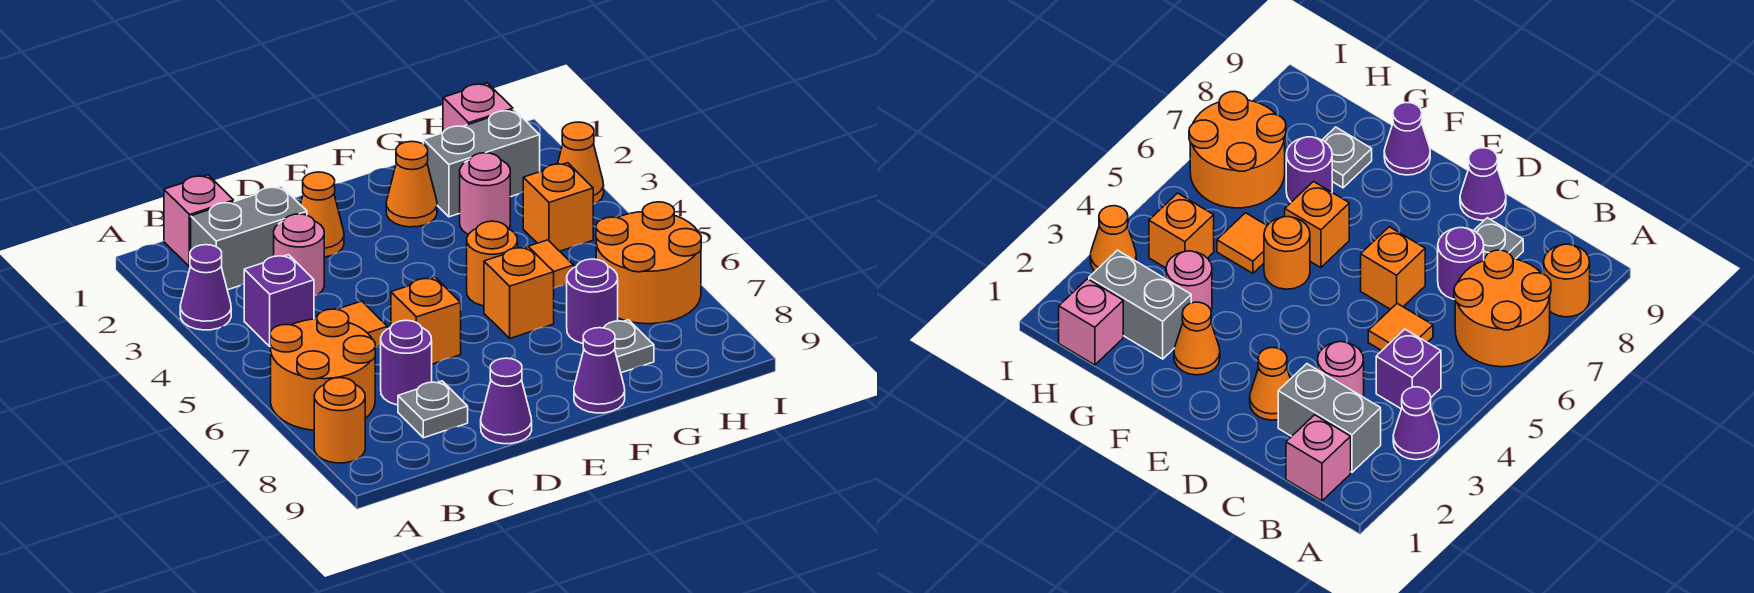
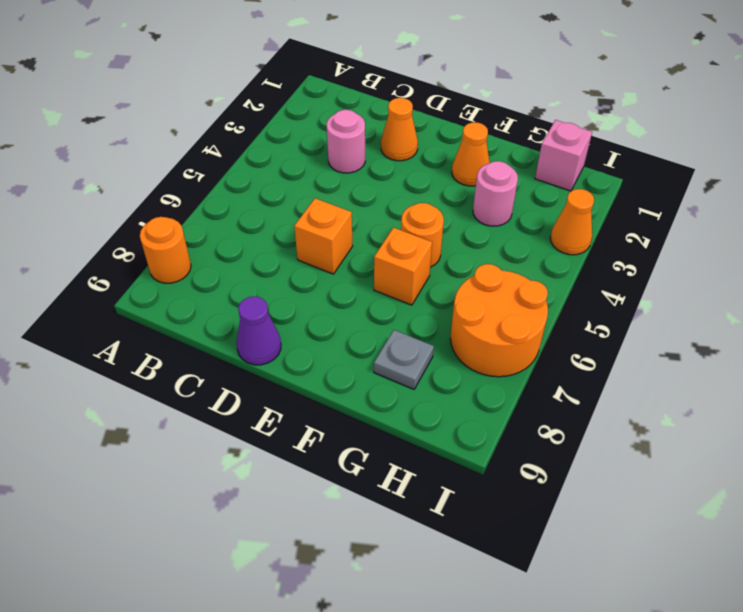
none -> purple cone A3 level 1
none -> orange round brick A6:B7 level 1
none -> pink brick B1 level 1

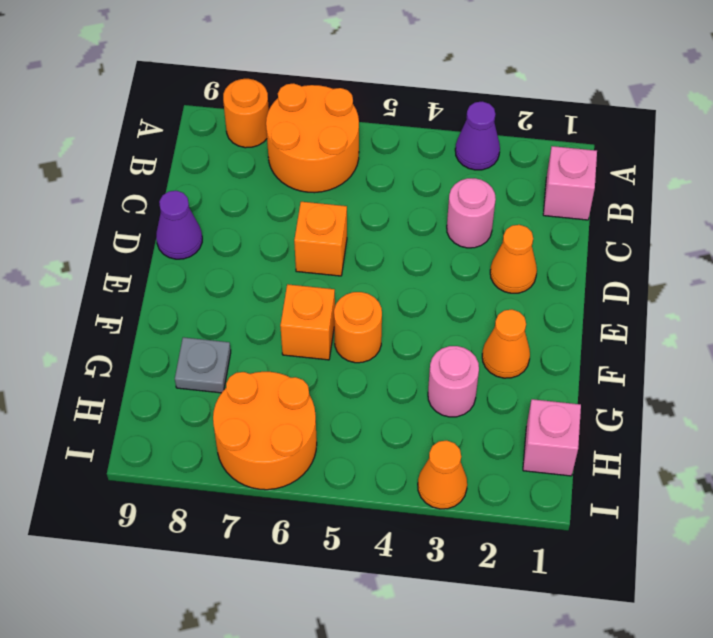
none -> grey brick B2:C2 level 1
none -> purple brick B4 level 1
none -> orange tile C5 level 1

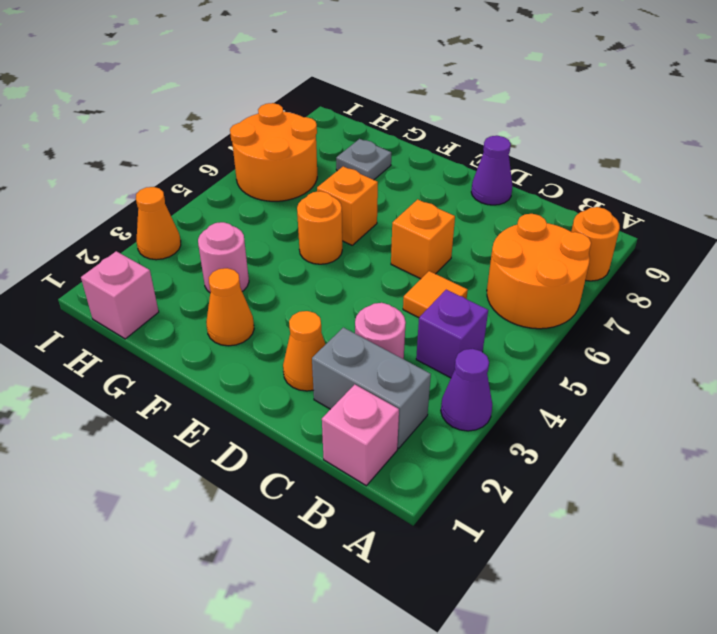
none -> purple round brick C7 level 1
none -> grey plate C8 level 1
none -> purple cone F9 level 1

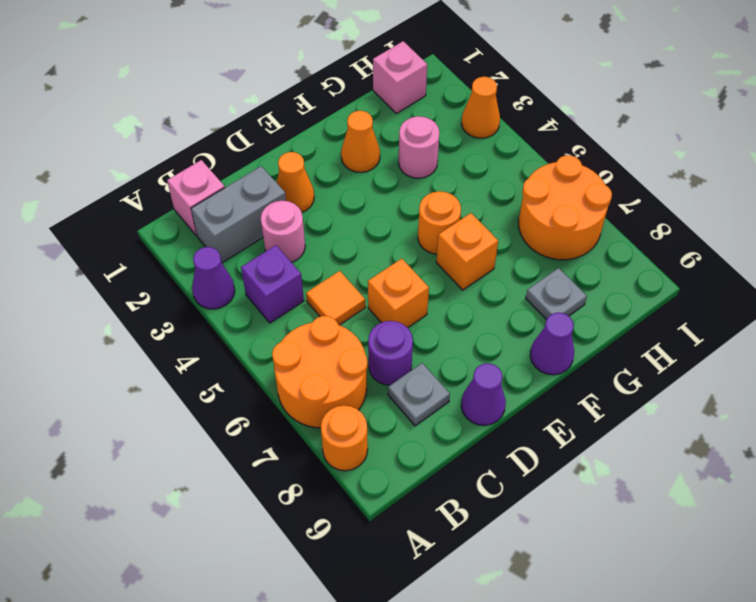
none -> grey brick G2:H2 level 1
none -> orange tile G5 level 1
none -> purple round brick G7 level 1

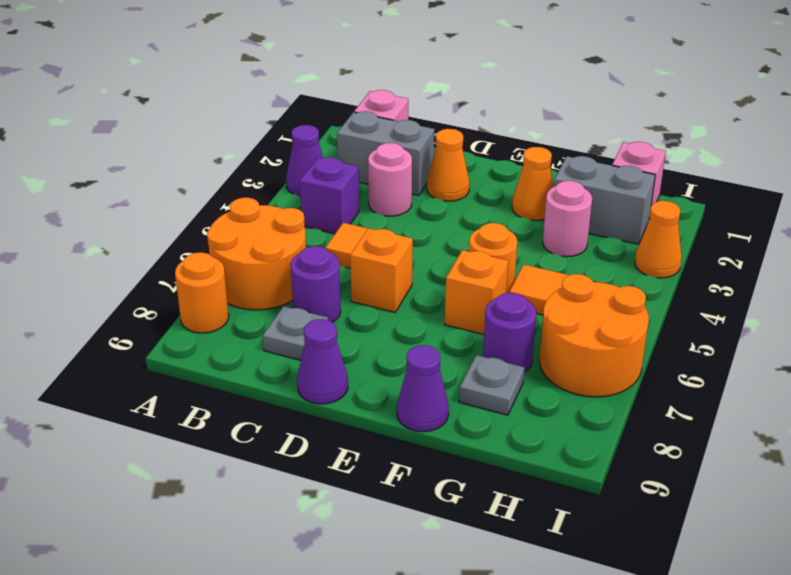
none -> orange brick H4 level 1

